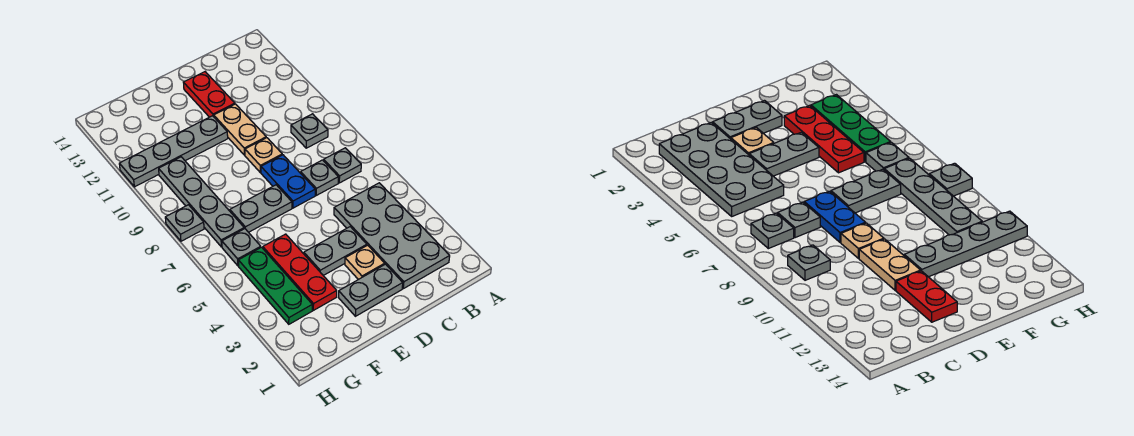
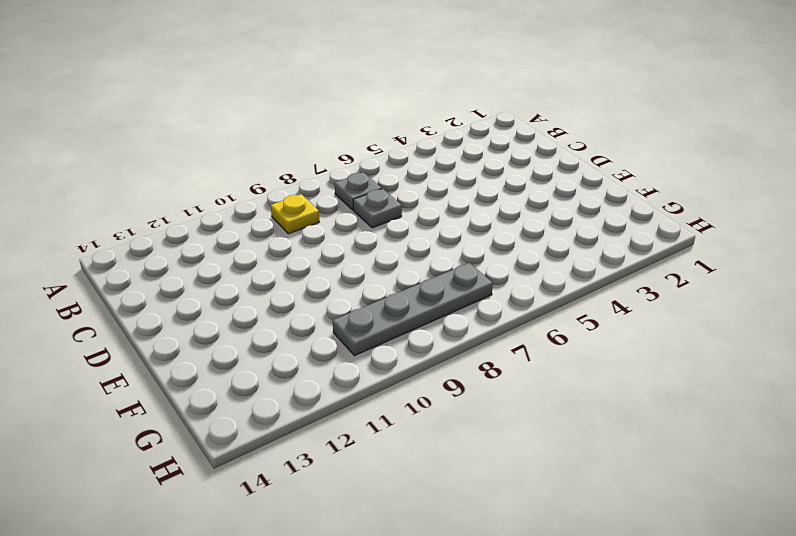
yellow plate B9 level 1 -> grey plate B9 level 1
none -> grey plate B2:C5 level 1
none -> grey plate D2:E2 level 1
none -> tan plate D3 level 1

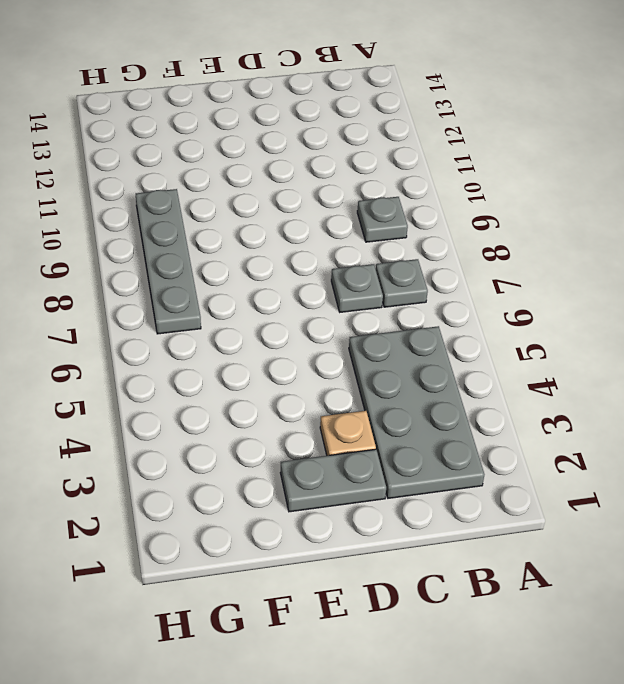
none -> grey plate D4:E4 level 1
none -> blue plate D7:D8 level 1
none -> tan plate D9 level 1

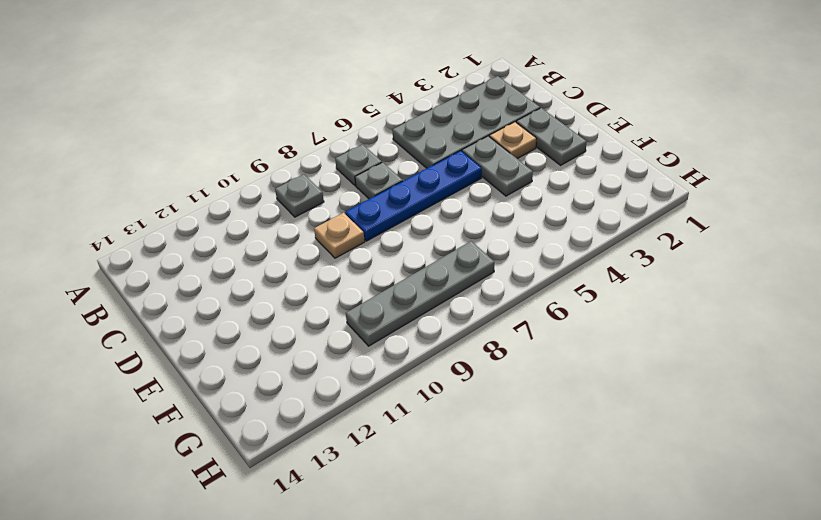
blue plate D5:D8 level 1 -> blue plate D7:D8 level 1
none -> tan plate D10:D11 level 1
none -> red plate D12:D13 level 1
none -> grey plate E7:F7 level 1

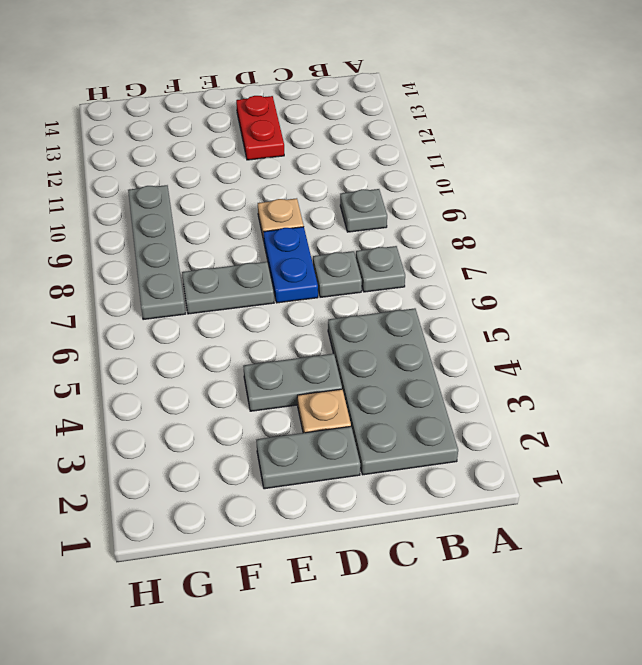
none -> tan plate D10:D11 level 1
none -> grey plate E11:H11 level 1
none -> red plate F3:F5 level 1

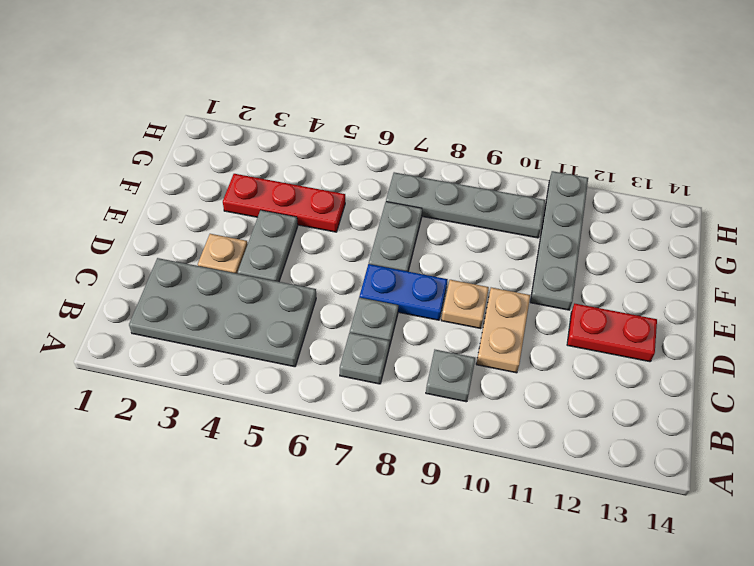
tan plate C10:D10 level 1 -> tan plate D10:D11 level 1
none -> grey plate D2:E2 level 1
none -> green plate G3:G5 level 1
none -> grey plate G6 level 1

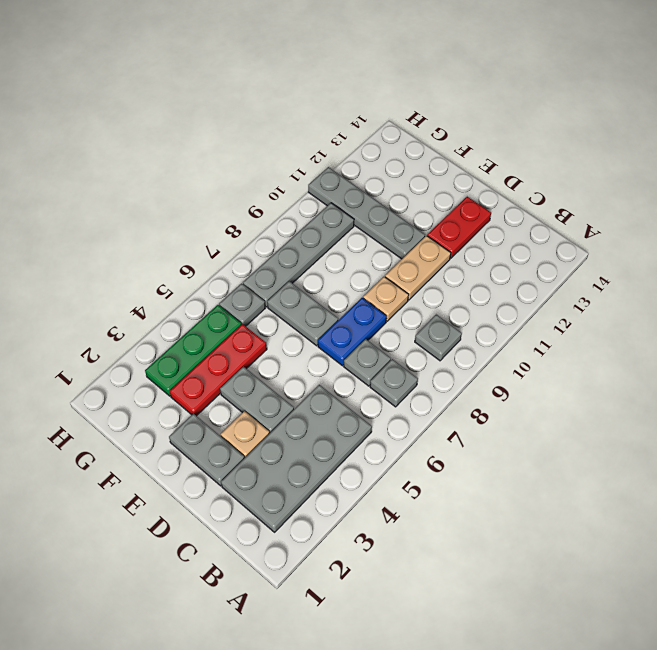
none -> grey plate H8 level 1

